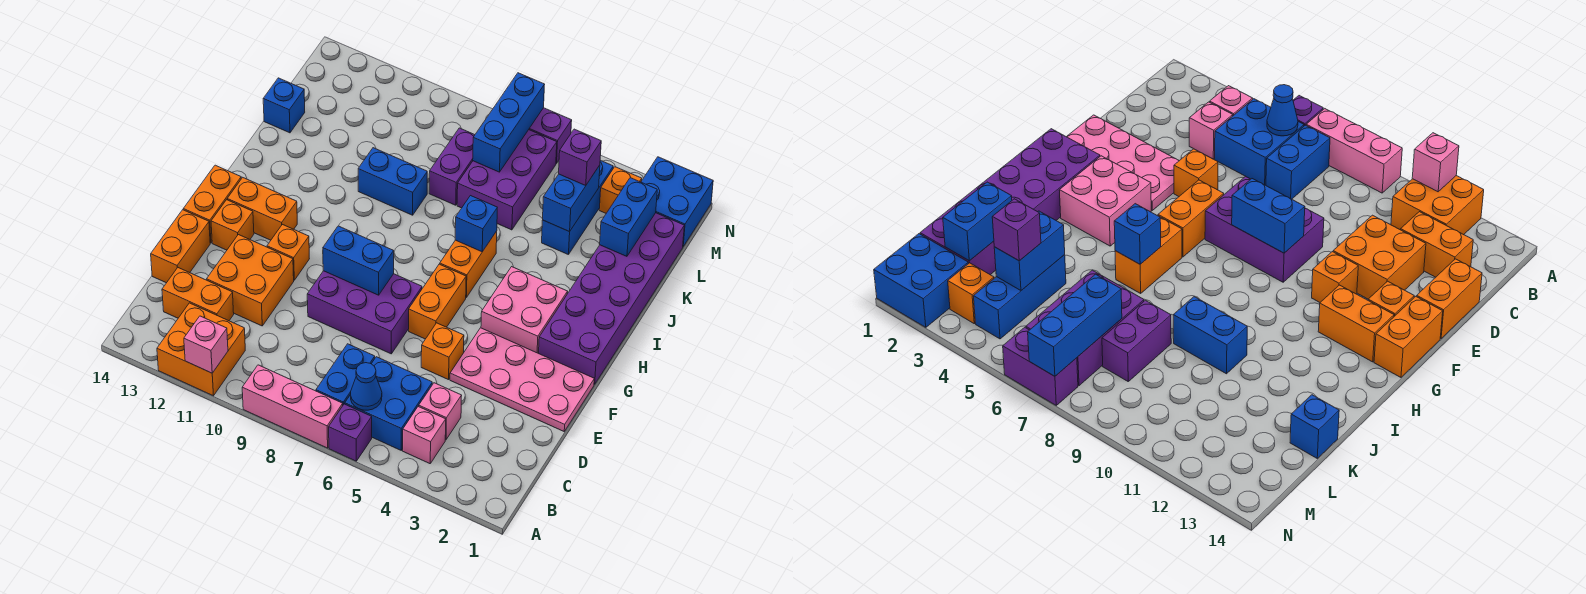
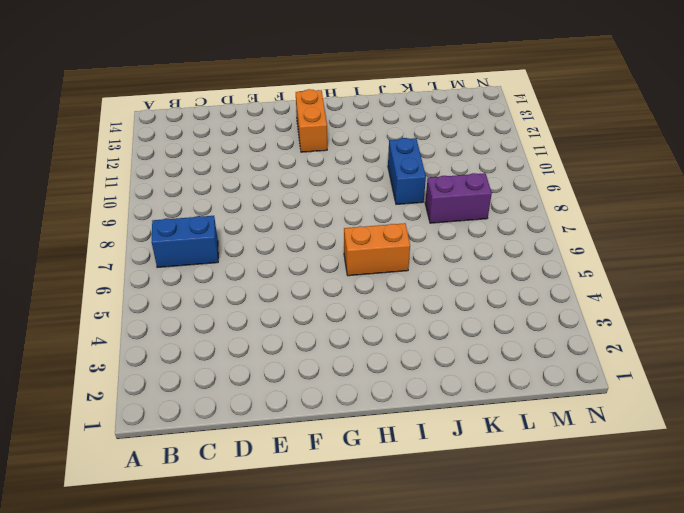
none -> purple brick A6 level 1
none -> pink brick A7:A9 level 1
none -> orange brick A11:B12 level 1
none -> pink brick B4 level 1

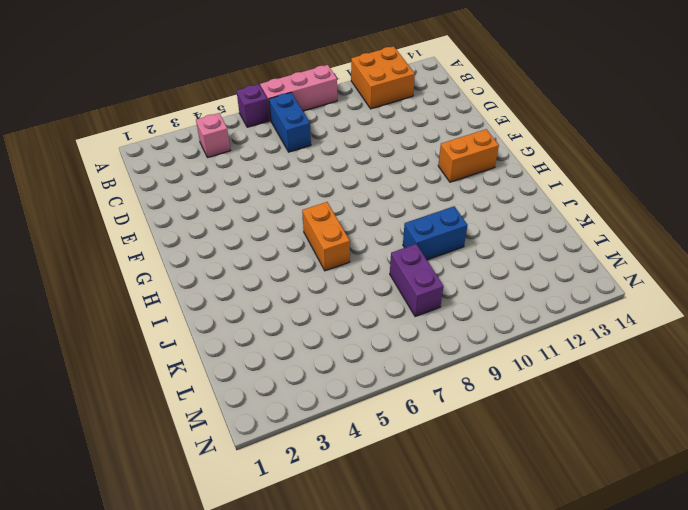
none -> blue brick B5:C6 level 1
none -> pink brick C4 level 1
none -> orange brick C12:C13 level 1
none -> orange brick D11:E12 level 1

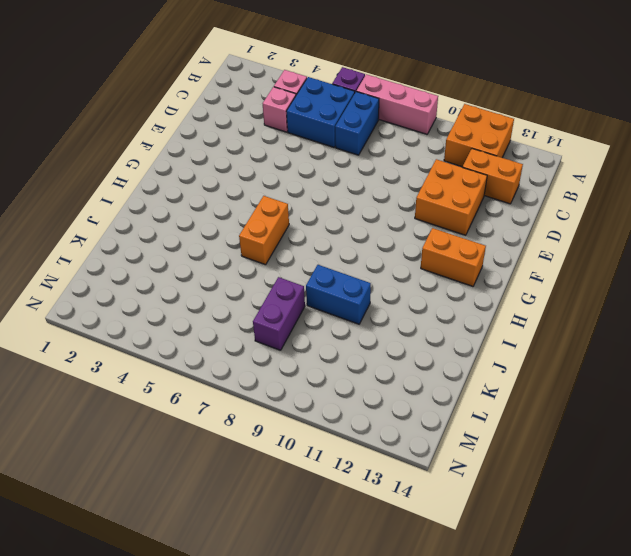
none -> orange brick D14:E14 level 1
none -> pink plate E1:F4 level 1
none -> orange brick E5 level 1
none -> purple brick E7:F9 level 1

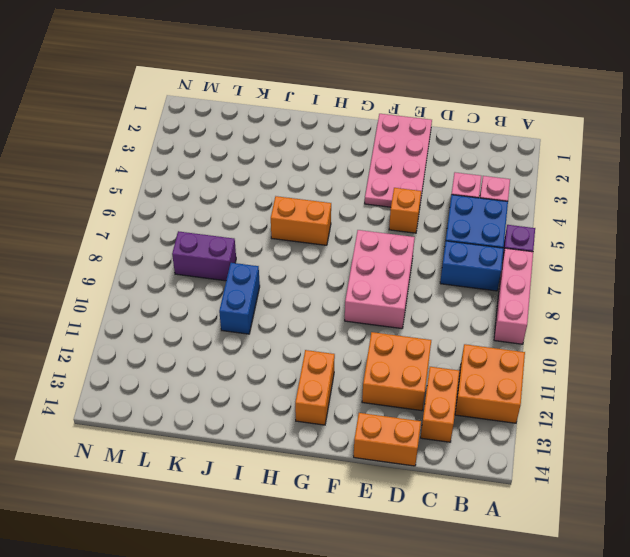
pink brick E7:F9 level 1 -> purple brick E7:F9 level 1
none -> orange brick F6:G6 level 1
none -> orange brick F11 level 1
none -> orange brick F13 level 1
none -> orange brick F14:G14 level 1

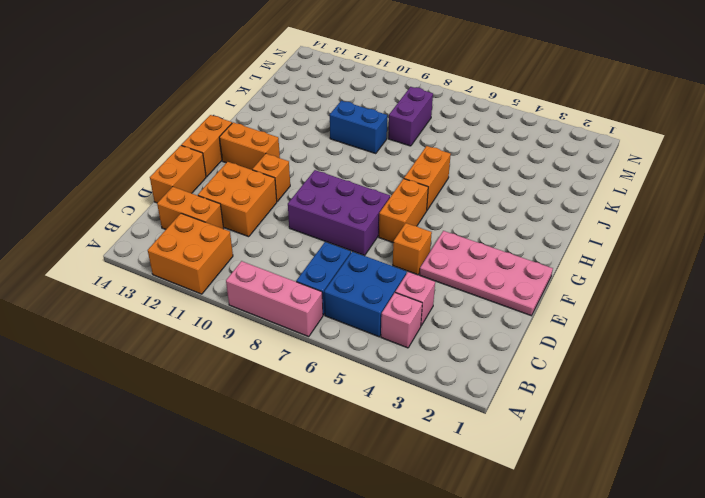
none -> purple brick A6 level 1
none -> orange brick F13 level 1
none -> purple brick G1:L2 level 1
none -> pink brick G3:H4 level 1

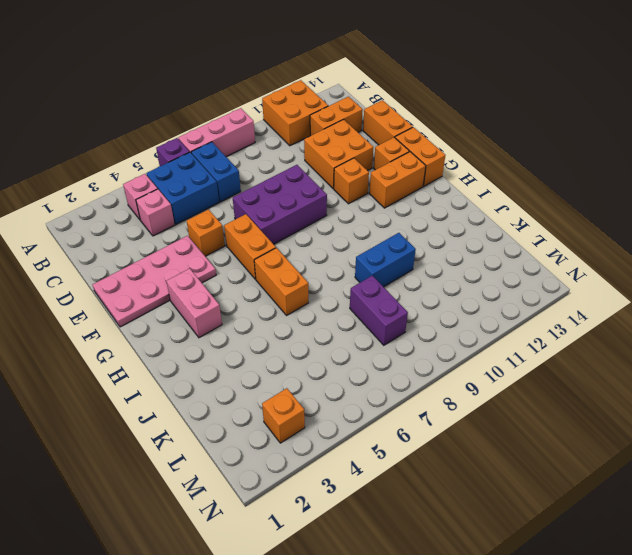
pink brick G3:H3 level 1 -> pink brick G3:H4 level 1
none -> purple brick G1:L2 level 1
none -> blue brick K4:M4 level 1
none -> purple brick K6:M7 level 1
none -> blue brick K14 level 1

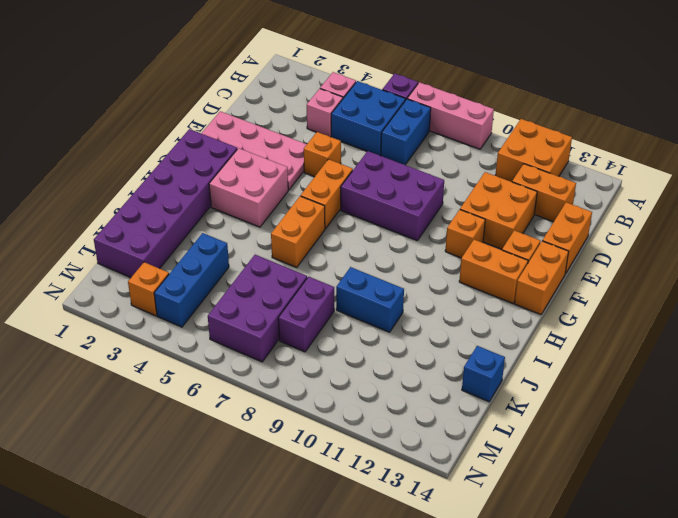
none -> blue brick M1:N2 level 1
none -> purple brick N6:N7 level 1
none -> pink brick A11 level 2
none -> blue cone B6 level 2

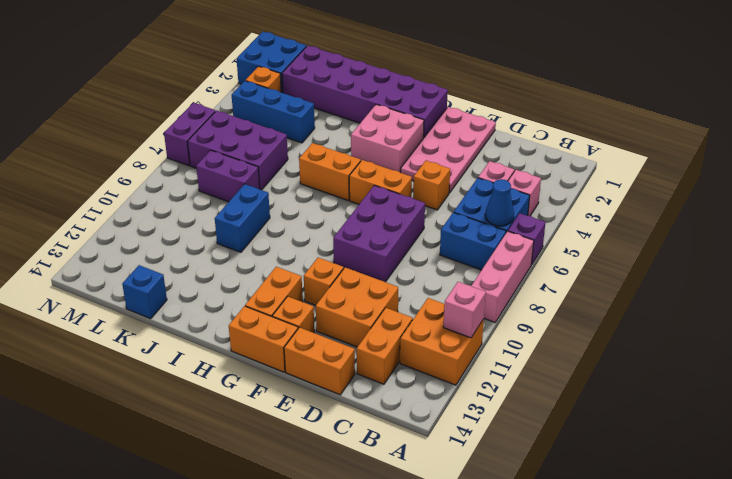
none -> blue brick F8:F9 level 2
none -> blue brick I6 level 2
none -> blue brick K2:L2 level 2
none -> blue brick K4:L4 level 2

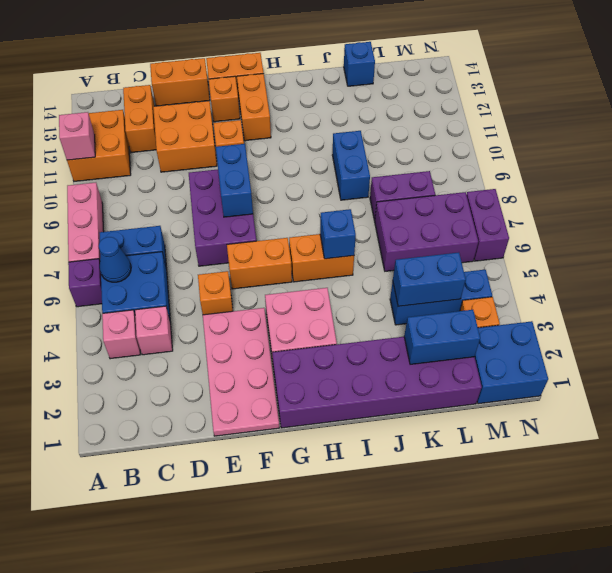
none -> blue brick L7:N7 level 2
none -> purple brick L4 level 3

